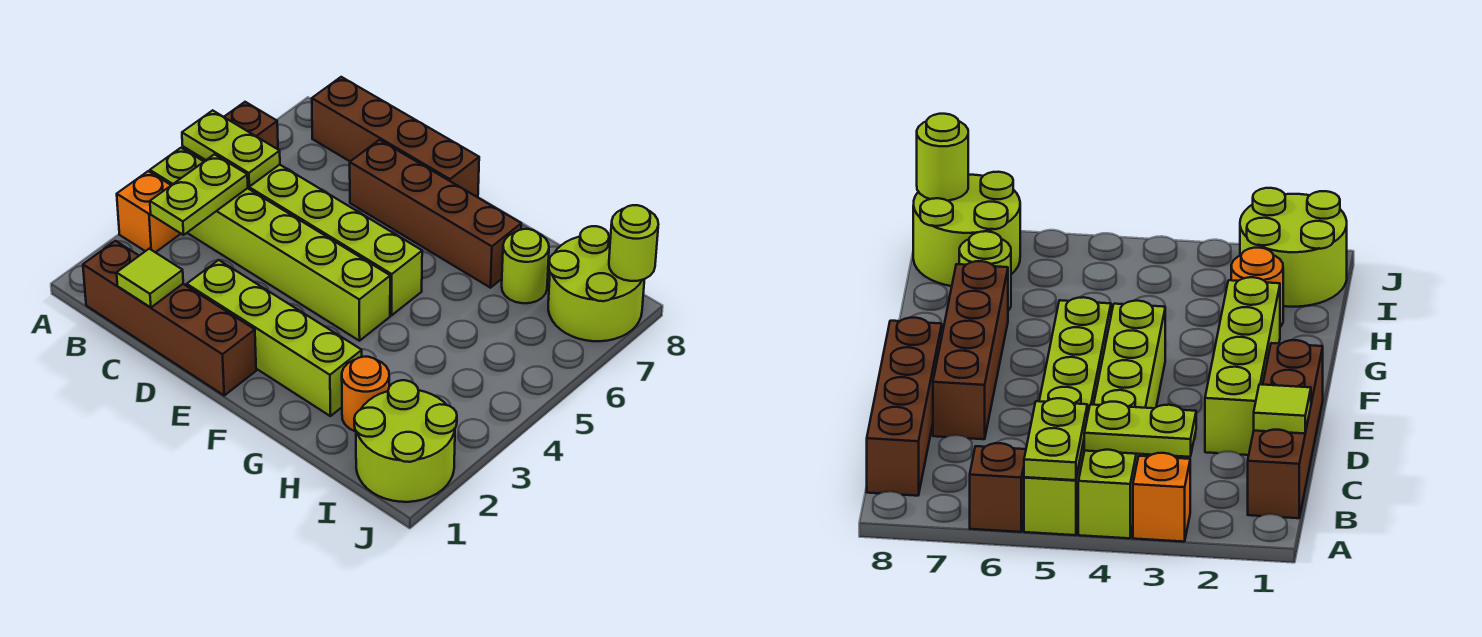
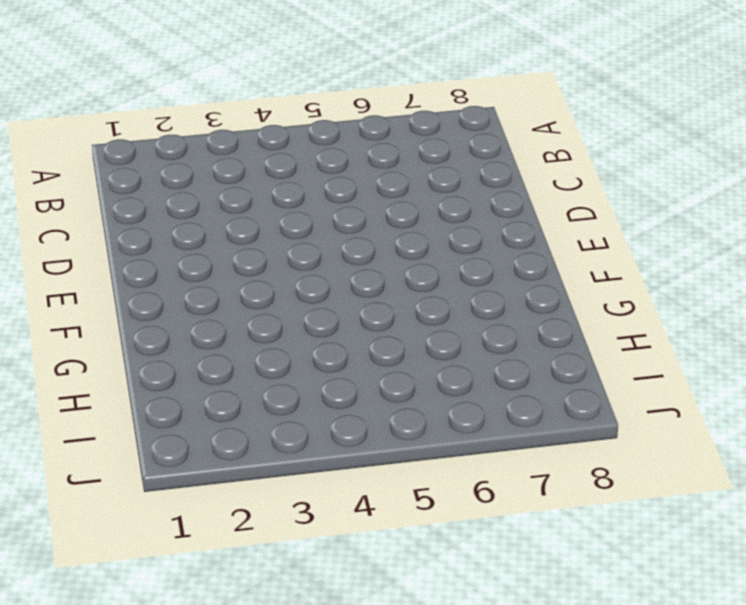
none -> orange brick A3 level 1
none -> lime brick A4:F4 level 1
none -> lime brick A5:F5 level 1

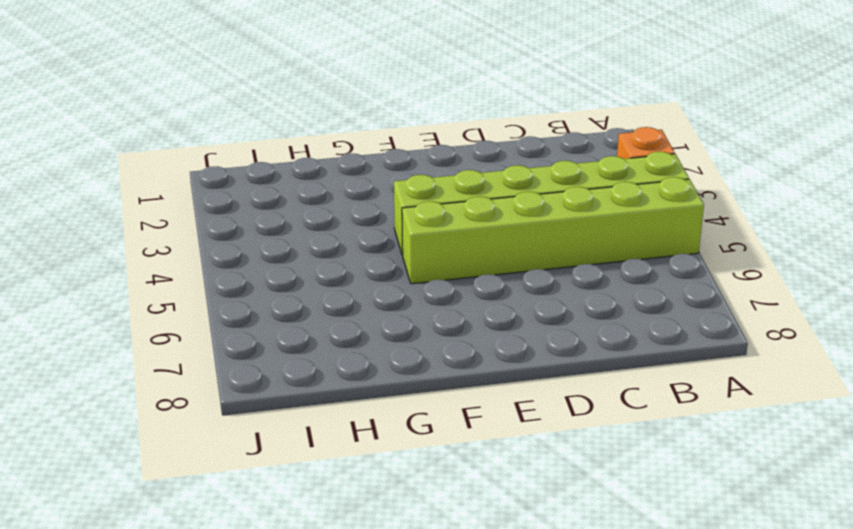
none -> brown brick A6 level 1
none -> brown brick B1:E1 level 1
none -> brown brick B8:E8 level 1

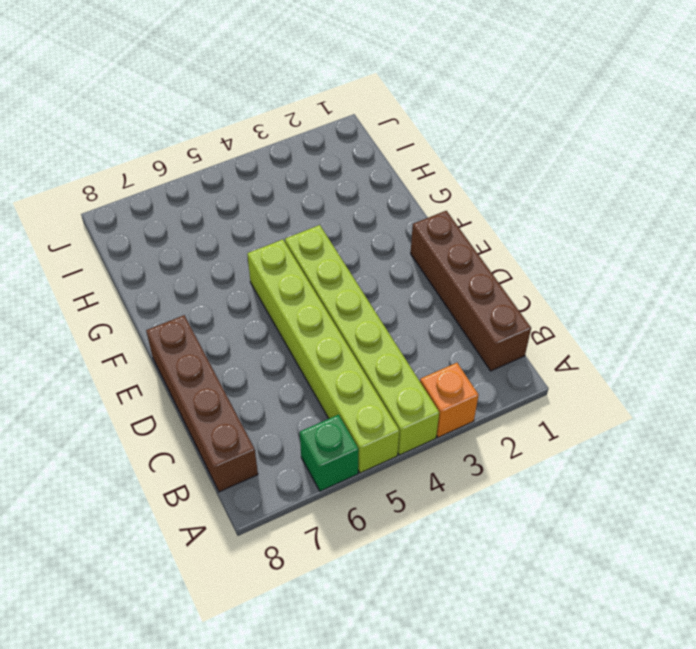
green brick A6 level 1 -> brown brick A6 level 1
none -> lime brick D2:G2 level 1
none -> brown brick D7:G7 level 1
none -> orange round brick H2 level 1

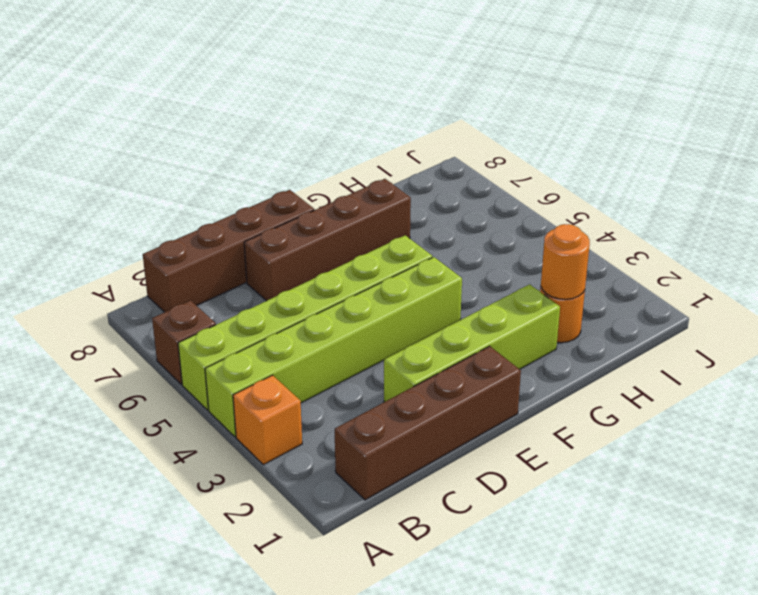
orange round brick H2 level 2 -> none
none -> lime round brick H7 level 1
none -> lime round brick I1:J2 level 1
none -> lime round brick I7:J8 level 1

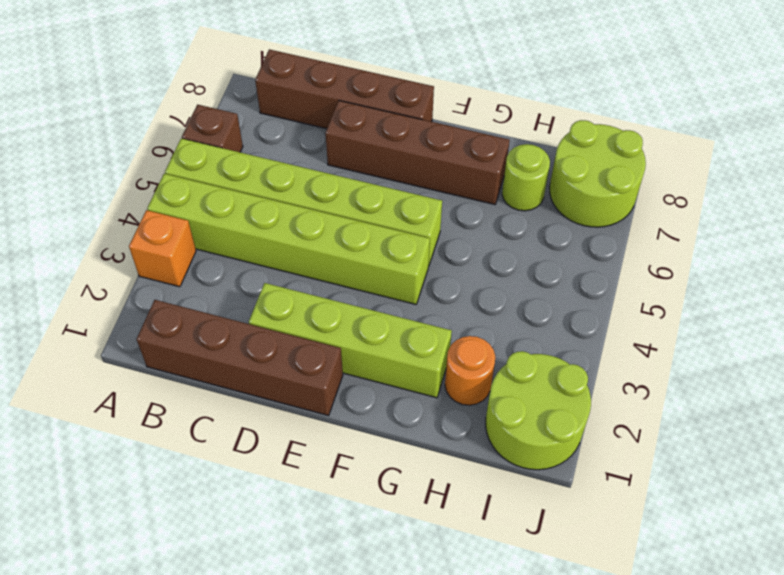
none -> lime plate A5:B5 level 2
none -> lime plate B3:B4 level 2
none -> lime tile C1 level 2

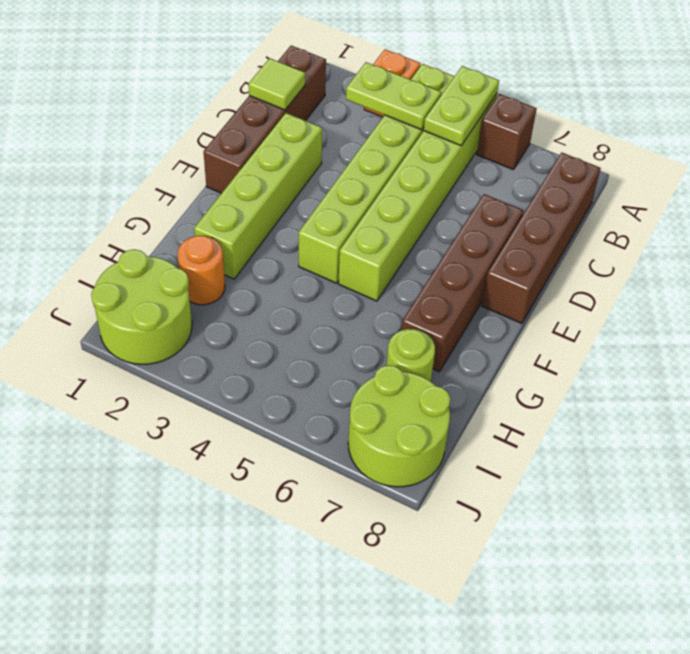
none -> lime round brick J8 level 2

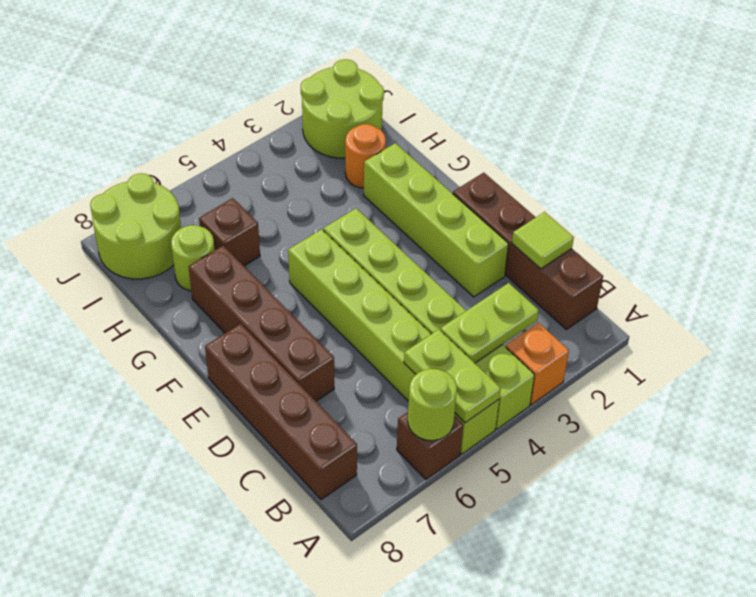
lime round brick A6 level 2 -> lime round brick J8 level 2
brown brick H6 level 1 -> none

